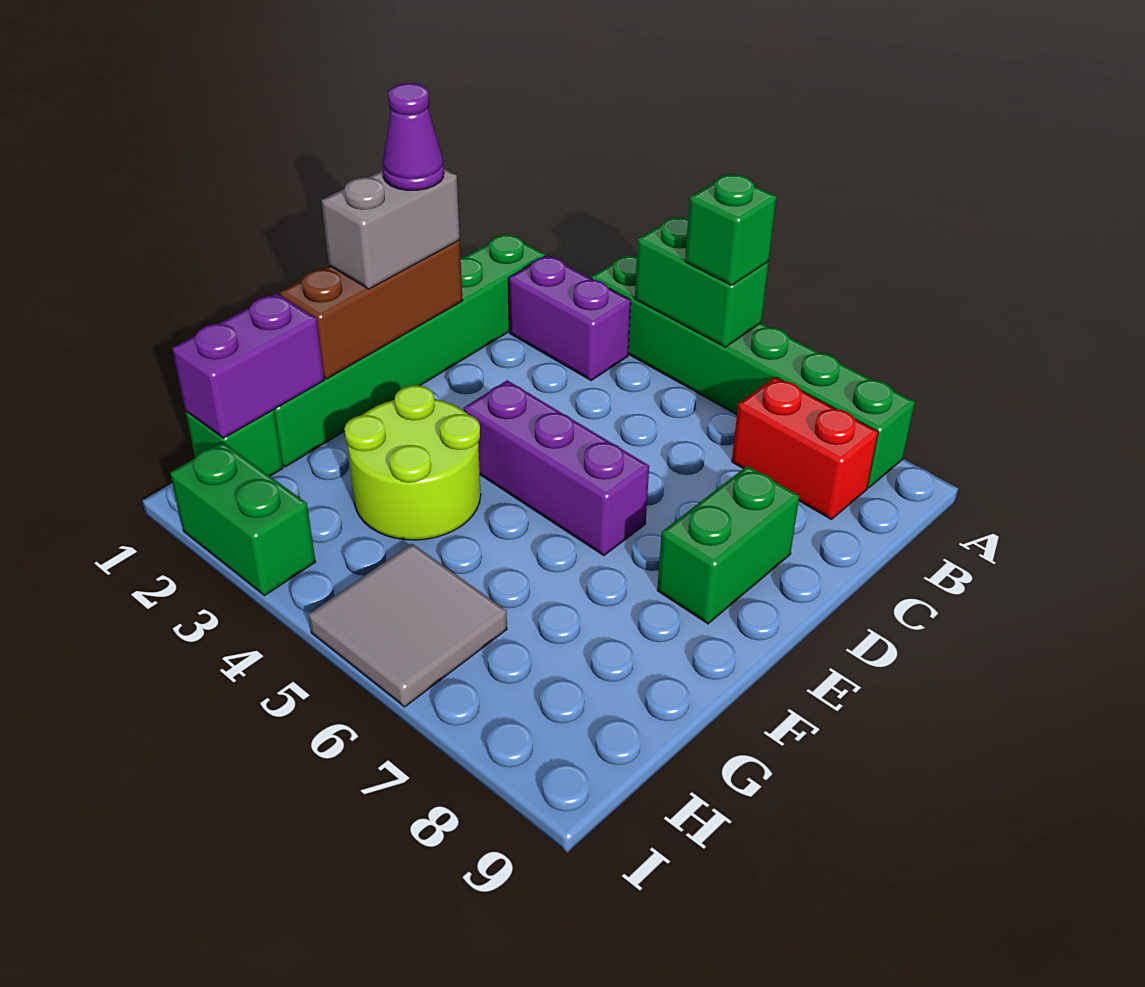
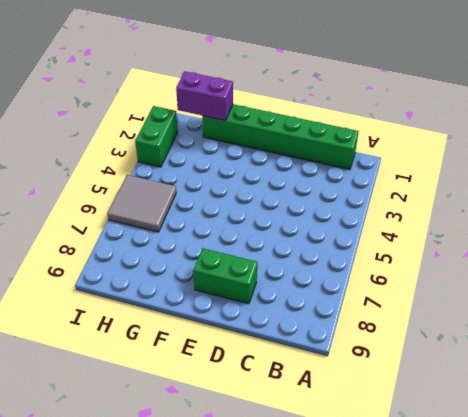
none -> green brick A3:A8 level 1
none -> purple brick B2:B3 level 1
none -> red brick B7:B8 level 1

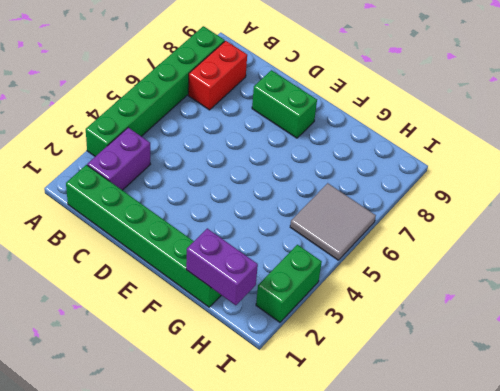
none -> purple brick E4:E6 level 1
none -> lime round brick F3:G4 level 1
none -> green brick H1 level 1

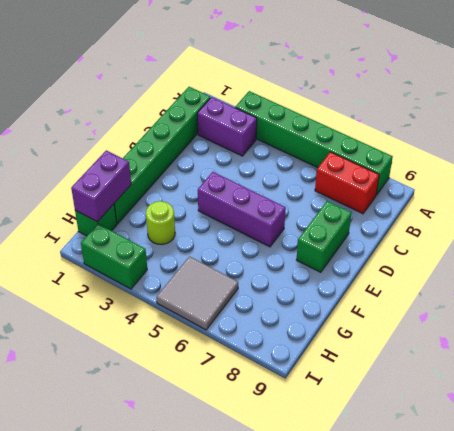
lime round brick G3 level 1 -> lime round brick F3:G4 level 1
none -> green brick A4:A5 level 2
none -> brown brick D1:F1 level 2
none -> green brick A5 level 3

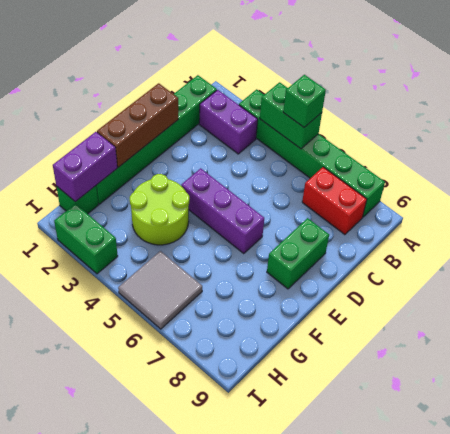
none -> grey brick D1:E1 level 3
none -> purple cone D1 level 4

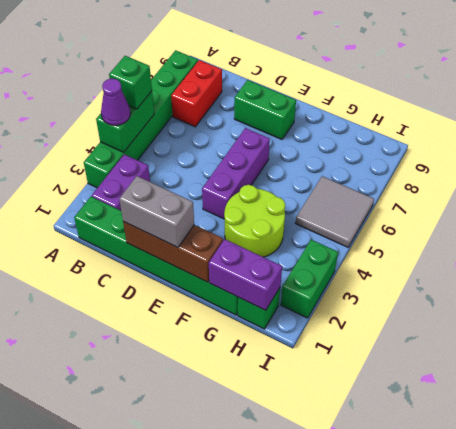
purple cone A4 level 3 -> purple cone D1 level 4

